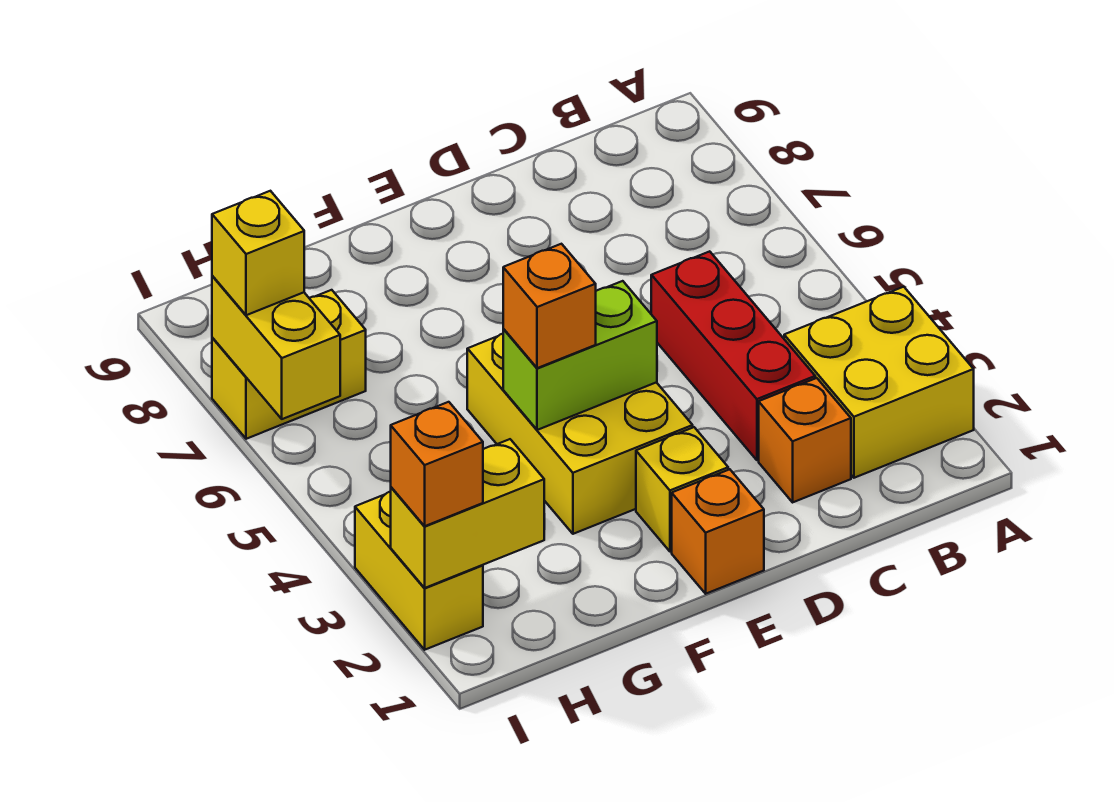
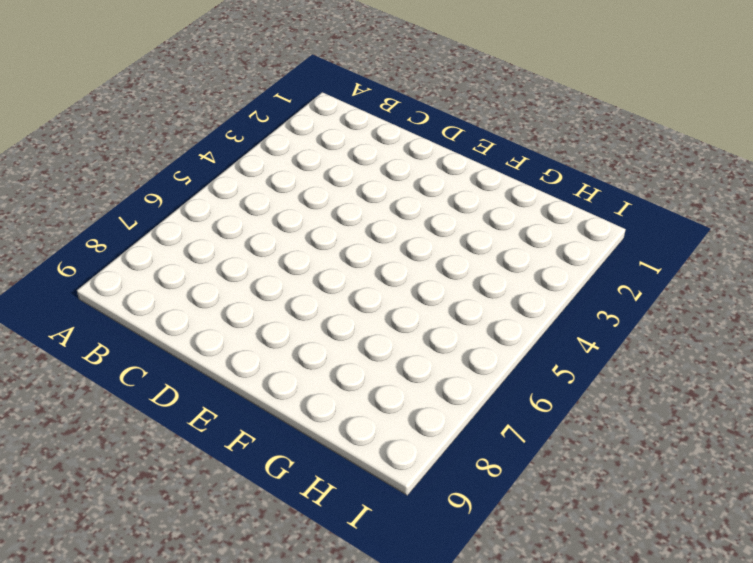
none -> yellow brick A2:B3 level 1
none -> orange brick C2 level 1
none -> red brick C3:C5 level 1

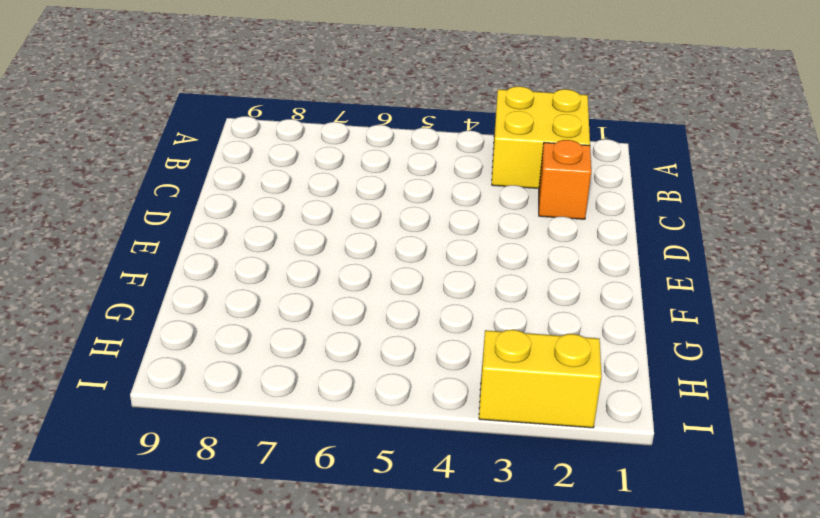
none -> red brick C3:C5 level 1
none -> orange brick E1 level 1
none -> yellow brick E2 level 1

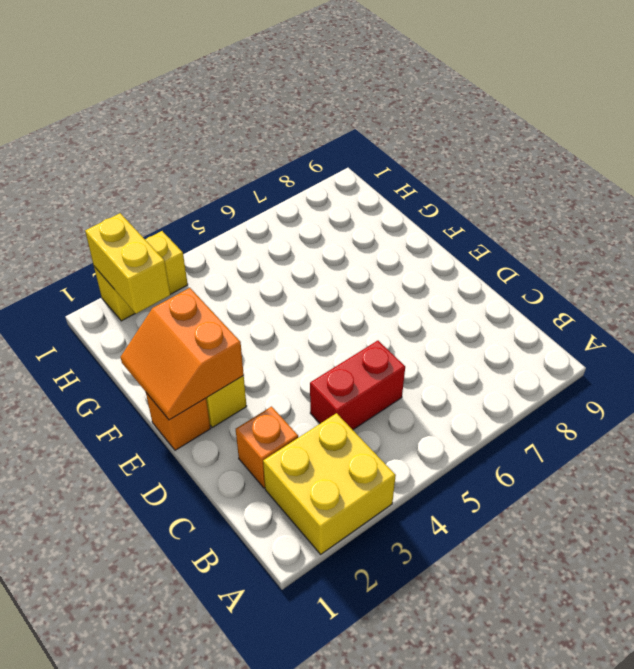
red brick C4:C5 level 1 -> red brick C3:C5 level 1
orange slope E1:F2 level 2 top 2 -> none
none -> yellow brick E3:F5 level 1
none -> yellow brick H7:I7 level 1
none -> lime brick E4:F4 level 2

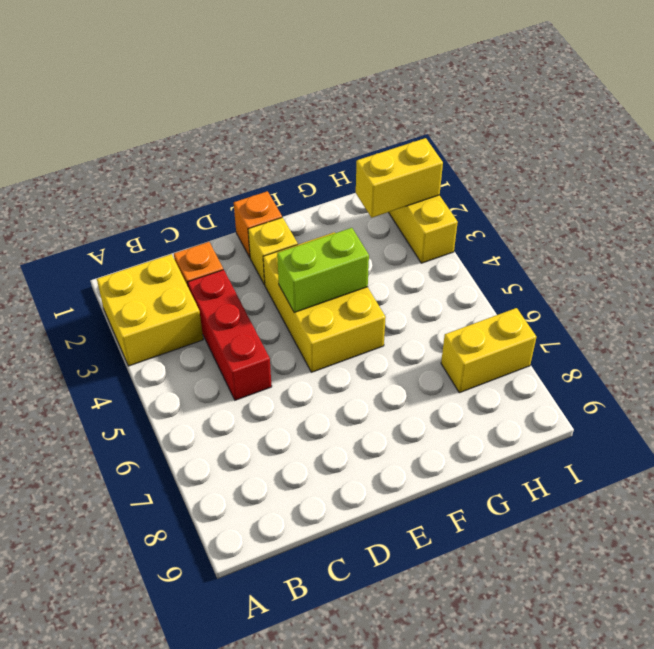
none -> yellow brick I6:I7 level 2
none -> orange brick F4 level 3
none -> orange brick I2 level 3

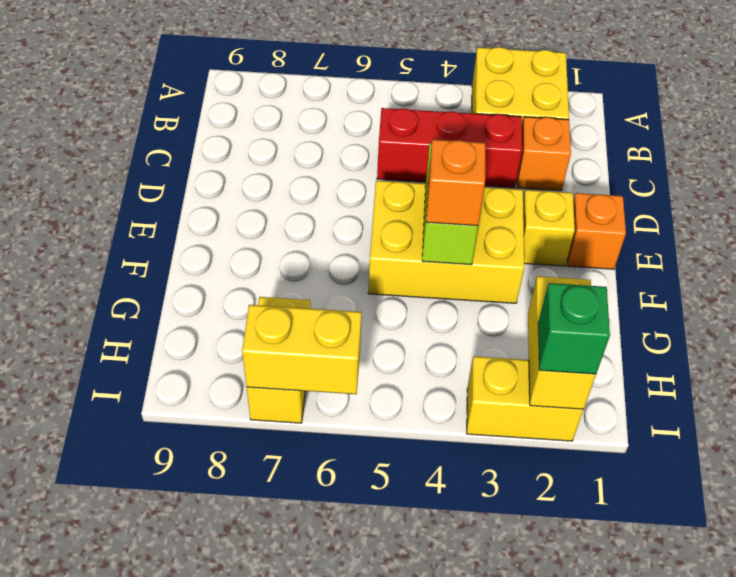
green brick I2 level 3 -> orange brick I2 level 3
none -> yellow brick I7 level 3

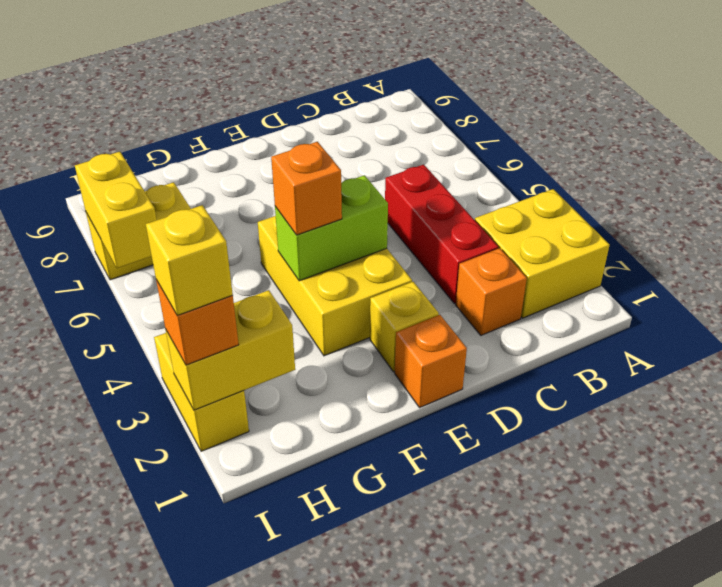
yellow brick I2 level 4 -> yellow brick I7 level 3

